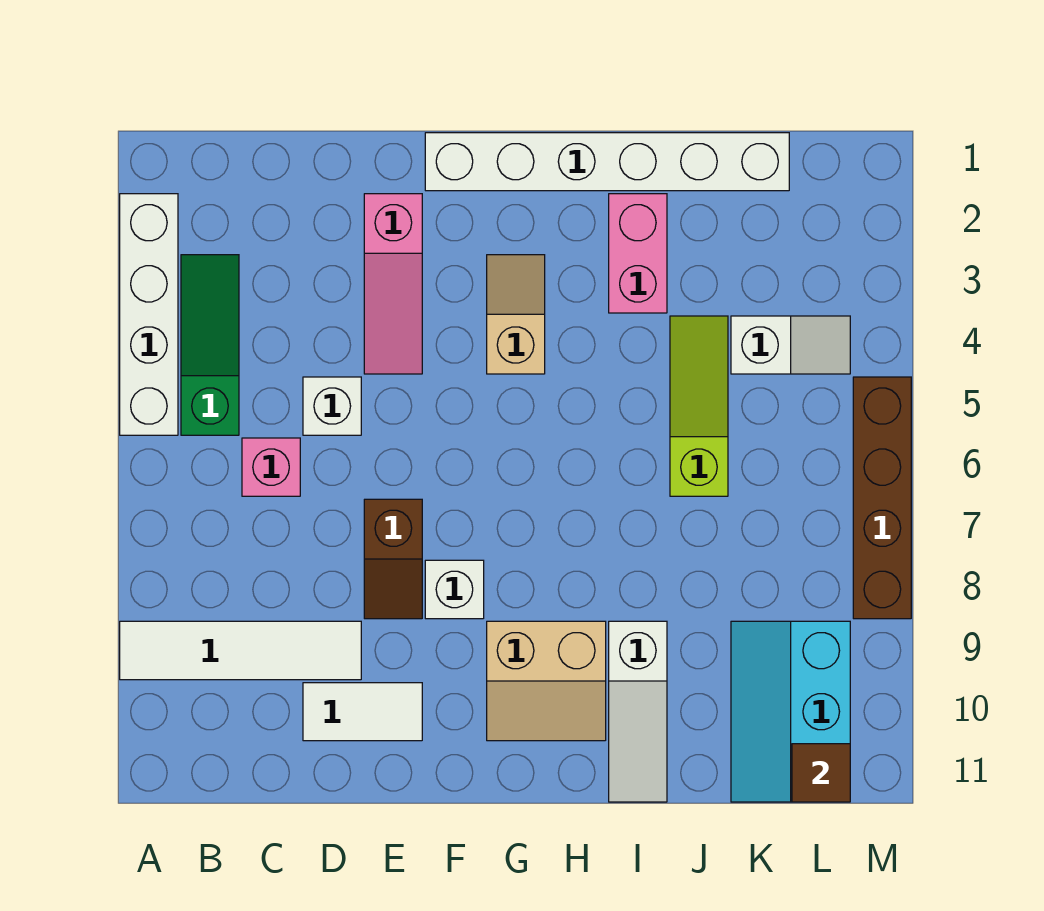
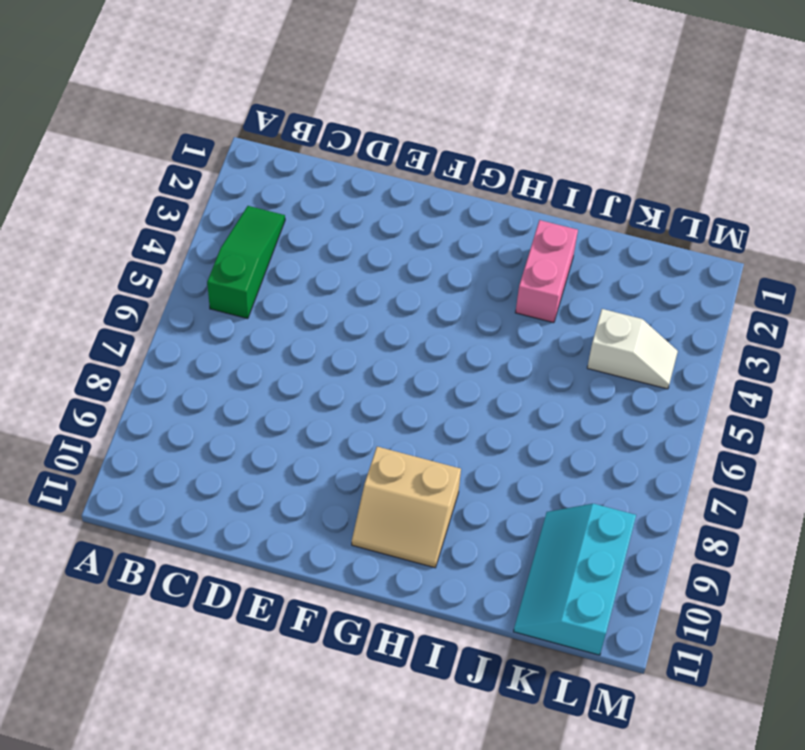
none -> white brick A2:A5 level 1
none -> white tile A9:D9 level 1
none -> pink brick C6 level 1

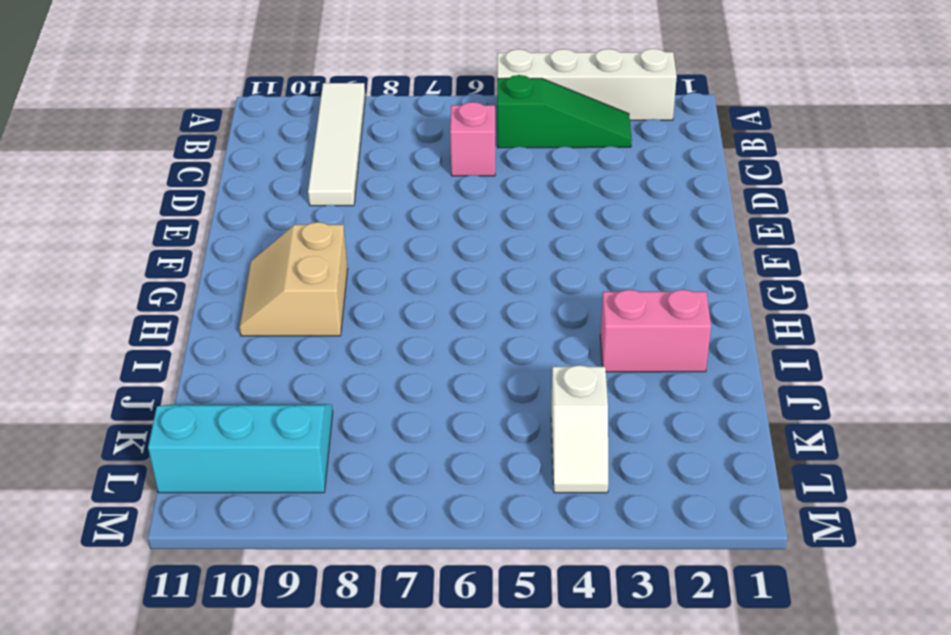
none -> white brick D5 level 1
none -> white tile D10:E10 level 1
none -> pink slope E2:E4 level 1 top 2

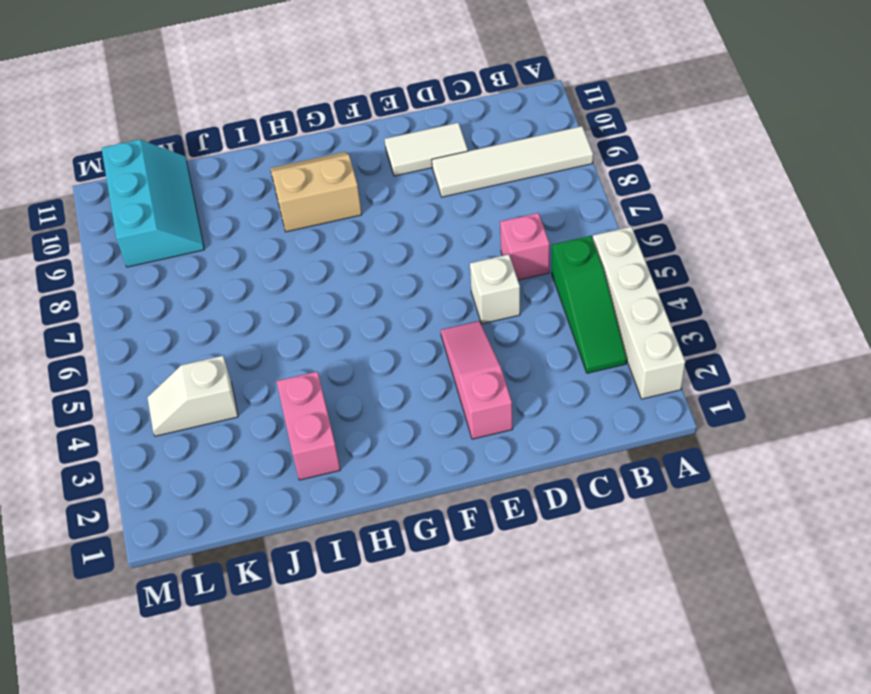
none -> brown slope E7:E8 level 1 top 7
none -> white brick F1:K1 level 1
none -> white brick F8 level 1

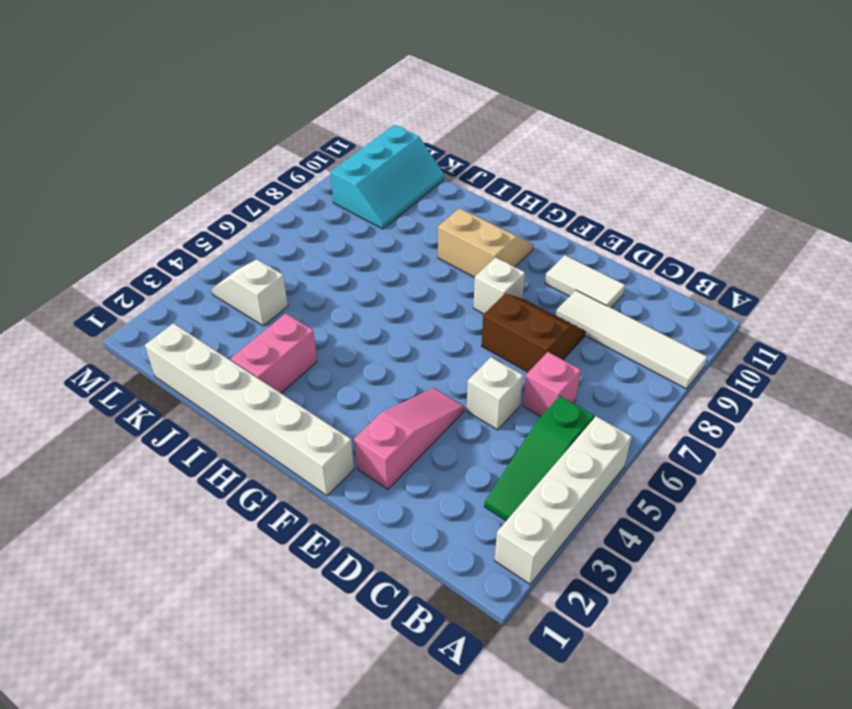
brown slope D7:E8 level 1 top 7 -> brown slope E7:E8 level 1 top 7
none -> tan slope G3:G4 level 1 top 4
none -> white slope I9:I11 level 1 top 9
none -> lime slope J4:J6 level 1 top 6

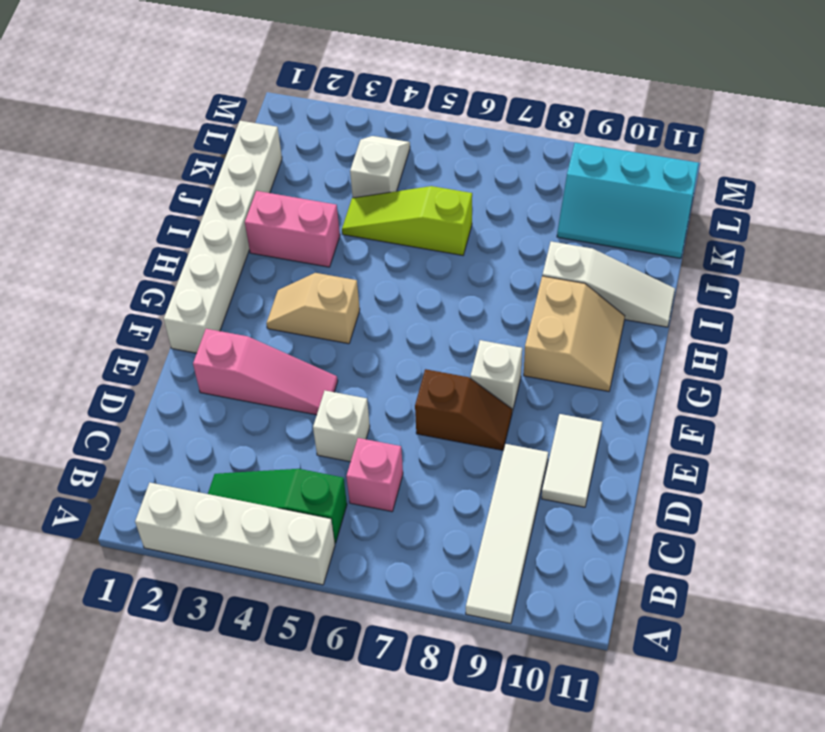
none -> brown brick M5:M8 level 1
none -> brown tile L11 level 2

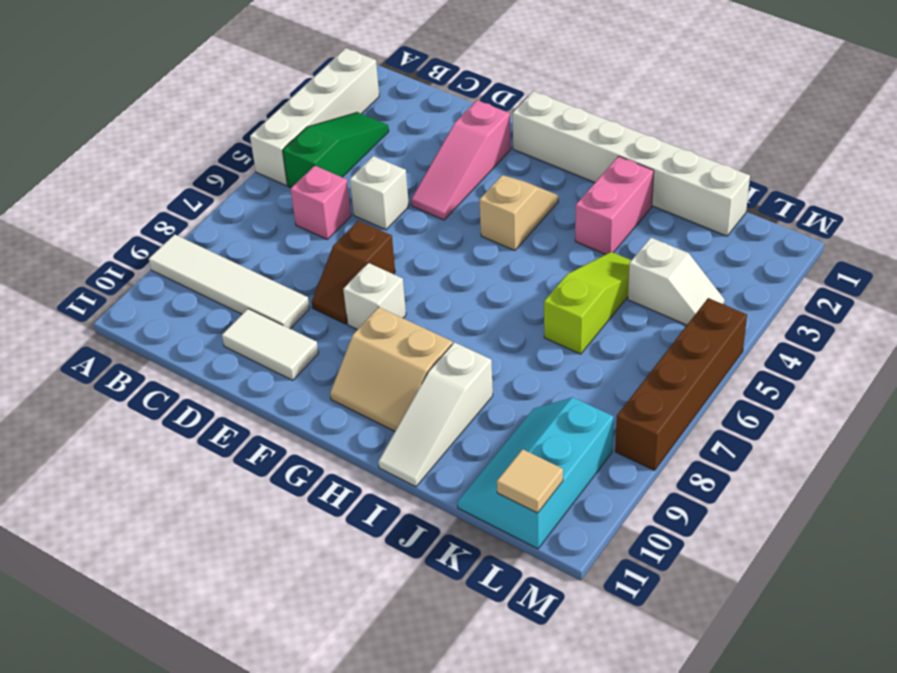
tan tile L11 level 2 -> brown tile L11 level 2

